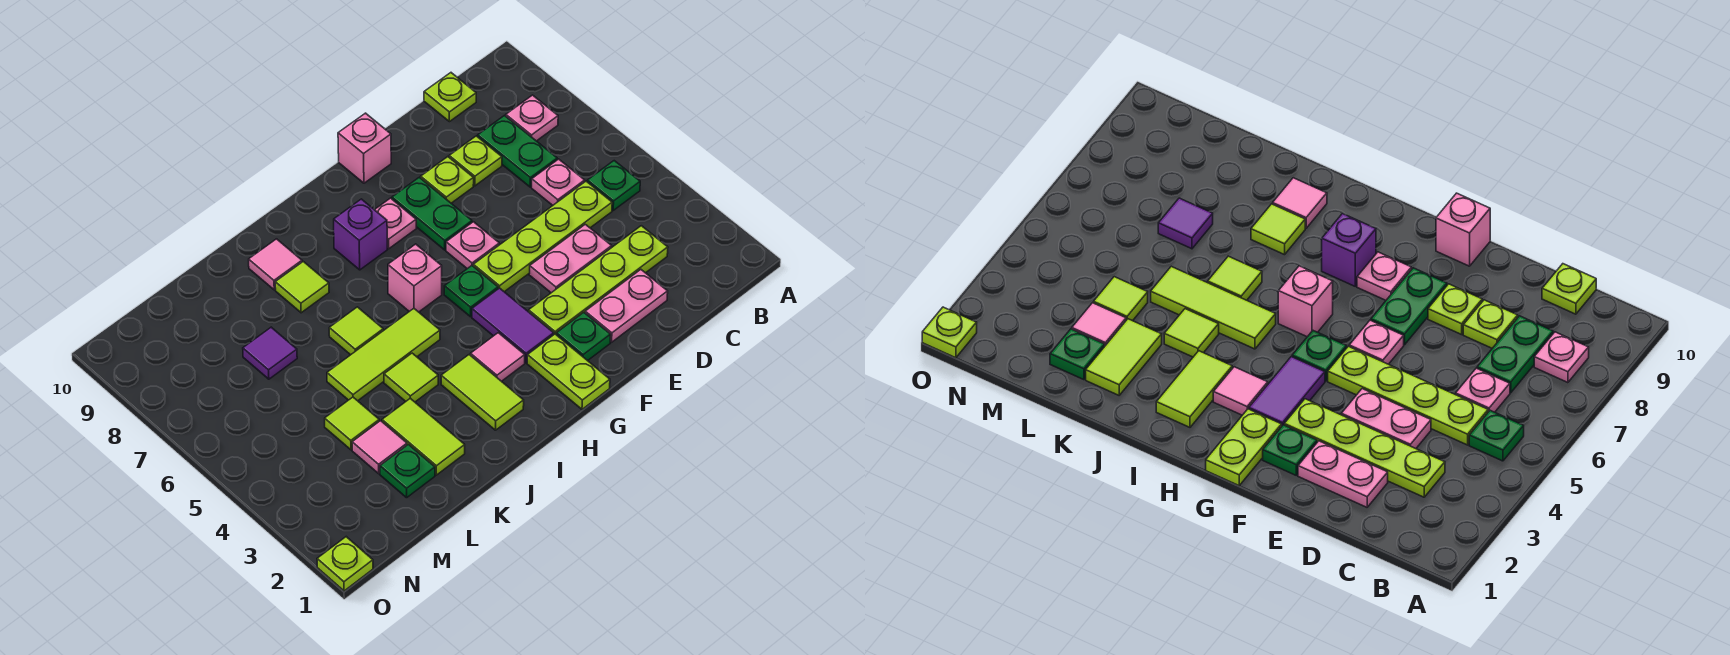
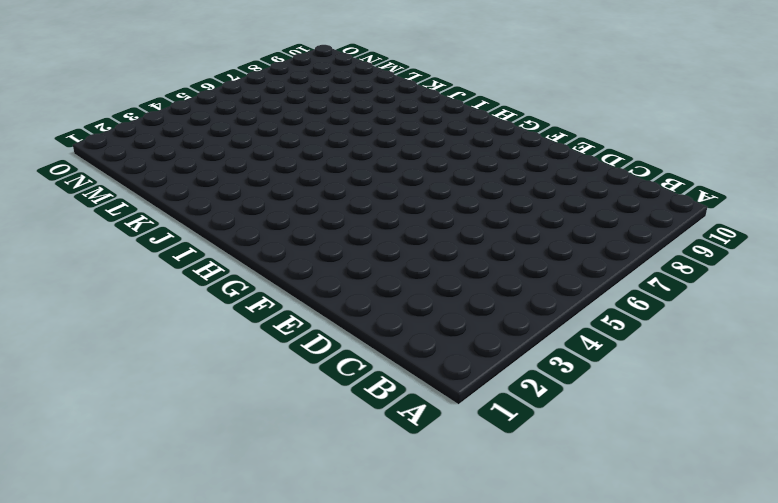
none -> green plate B5 level 1
none -> pink plate B8 level 1
none -> lime plate C3:F3 level 1
none -> lime plate C5:F5 level 1

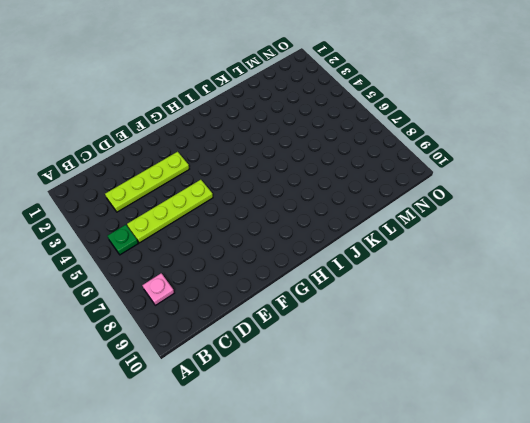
none -> pink plate C6 level 1
none -> green plate C7:C8 level 1
none -> lime plate C10 level 1
none -> pink plate D2:E2 level 1

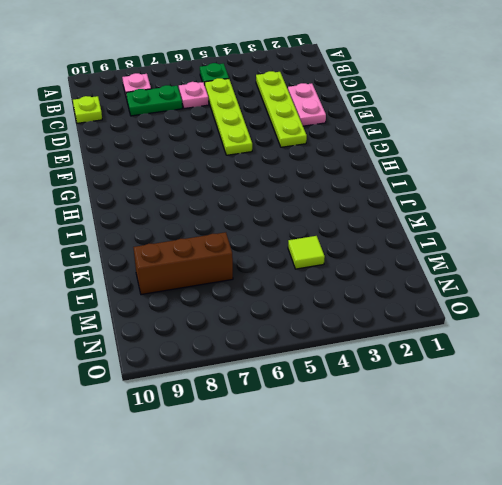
brown brick L7:L9 level 1 -> purple tile L7 level 1
none -> pink plate D4:E4 level 1
none -> lime plate D8 level 1
none -> lime plate E8 level 1
none -> green plate F2 level 1

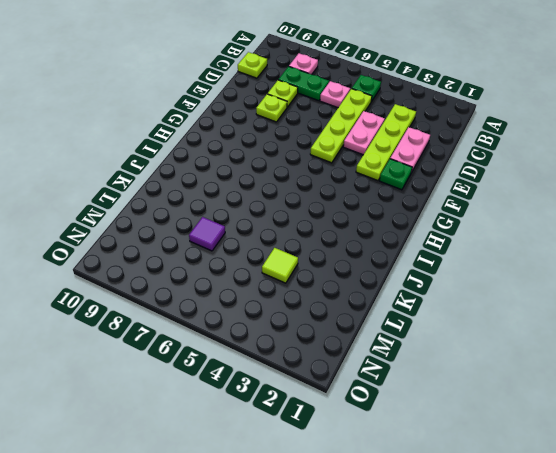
none -> pink plate F6 level 1
none -> green plate F7:F8 level 1
none -> pink brick F10 level 1
none -> lime plate G1:G2 level 1

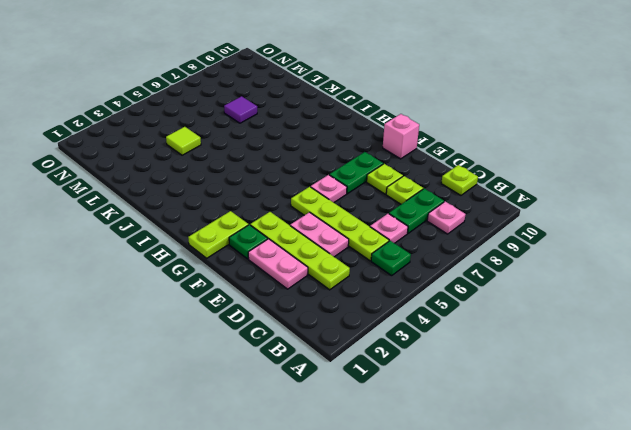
none -> purple tile G3:G4 level 1
none -> green plate G5 level 1
none -> pink plate G8 level 1
none -> pink tile H3 level 1

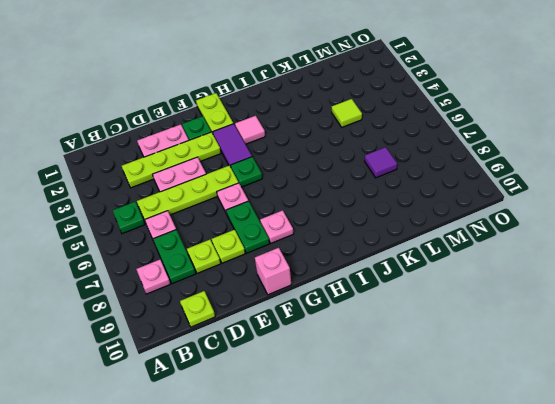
none -> pink brick H6 level 1
none -> purple brick H8 level 1
none -> lime tile I2:I3 level 1
none -> lime tile I5:K5 level 1

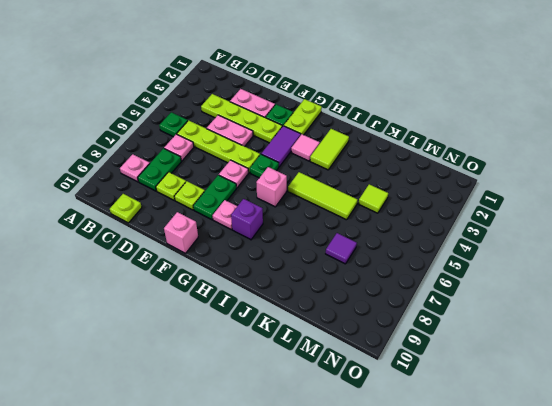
none -> lime tile J4 level 1
none -> lime tile J6 level 1
none -> lime tile J8 level 1
none -> pink tile J9 level 1

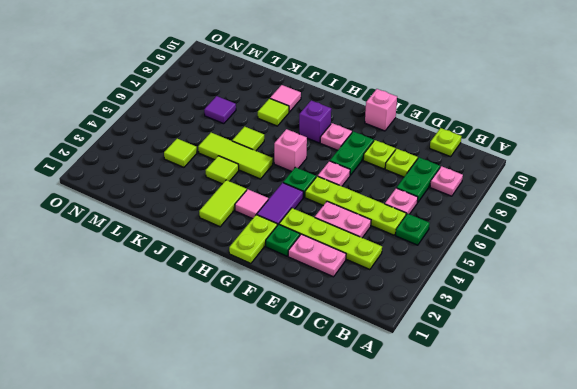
none -> lime tile K2:K3 level 1
none -> green plate L2 level 1
none -> pink tile L3 level 1
none -> lime plate O1 level 1

